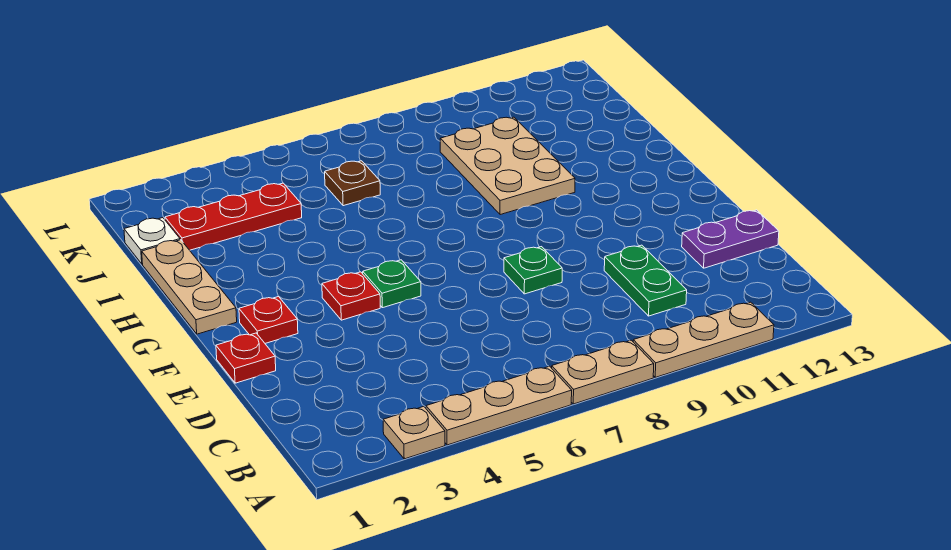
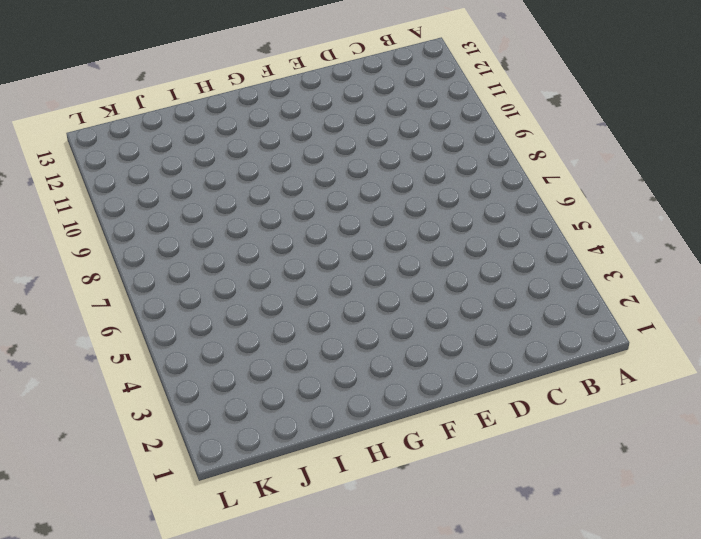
none -> tan plate A3 level 1
none -> tan plate A4:A6 level 1
none -> tan plate A7:A8 level 1

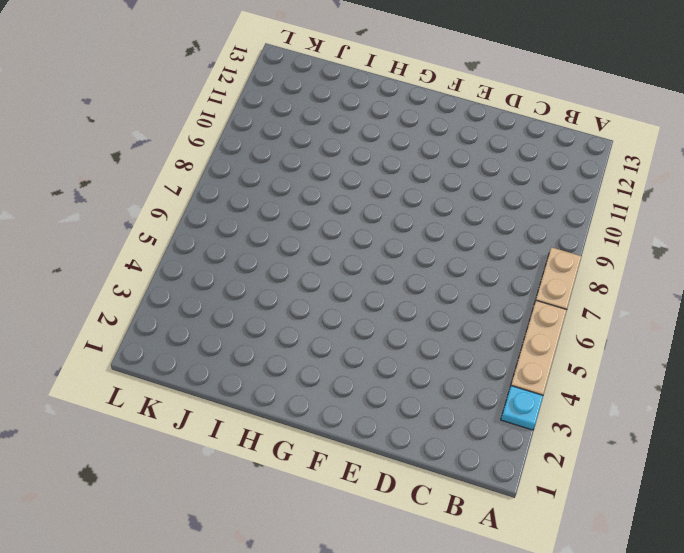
cyan plate A3 level 1 -> tan plate A3 level 1
none -> tan plate A9:A11 level 1
none -> green plate C10:D10 level 1
none -> purple plate D12:D13 level 1

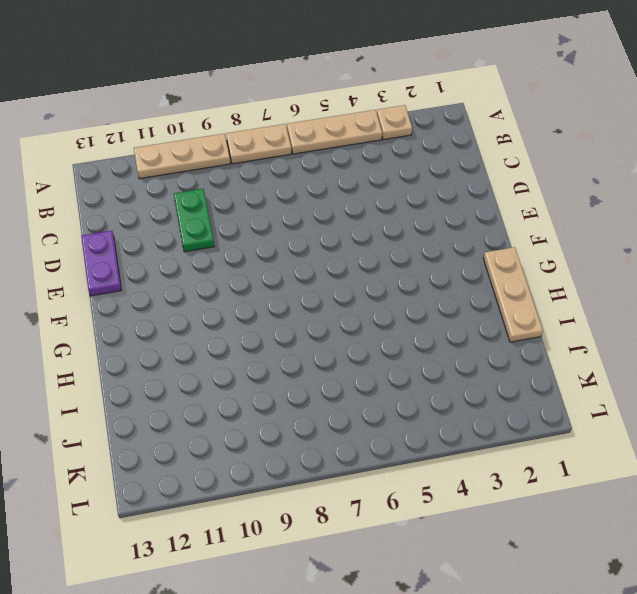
purple plate D13:E13 level 1 -> purple plate D12:D13 level 1
none -> red plate E1 level 1
none -> green plate E8 level 1
none -> red plate F2 level 1

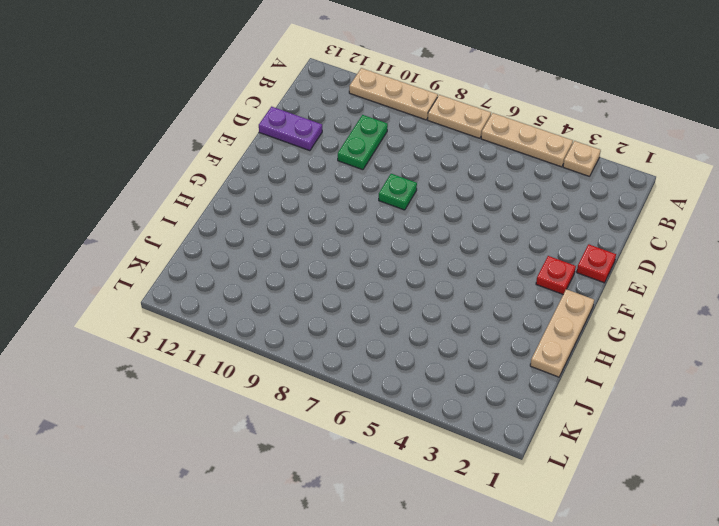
none -> red plate F4 level 1
none -> green plate F5 level 1
none -> tan plate H9:J10 level 1

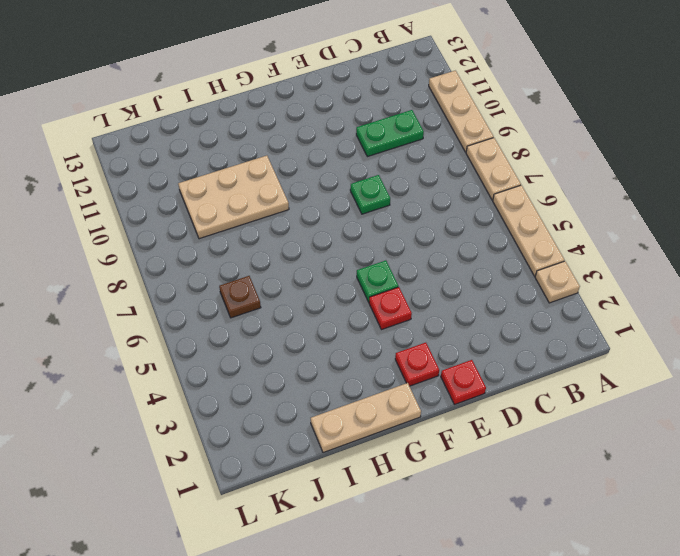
none -> purple plate D12:D13 level 1
none -> white plate J1 level 1
none -> red plate J2:J4 level 1

